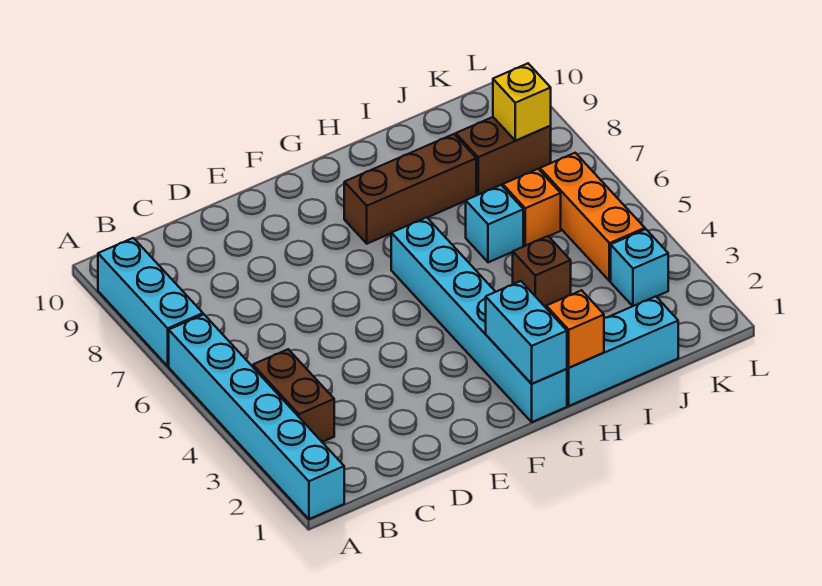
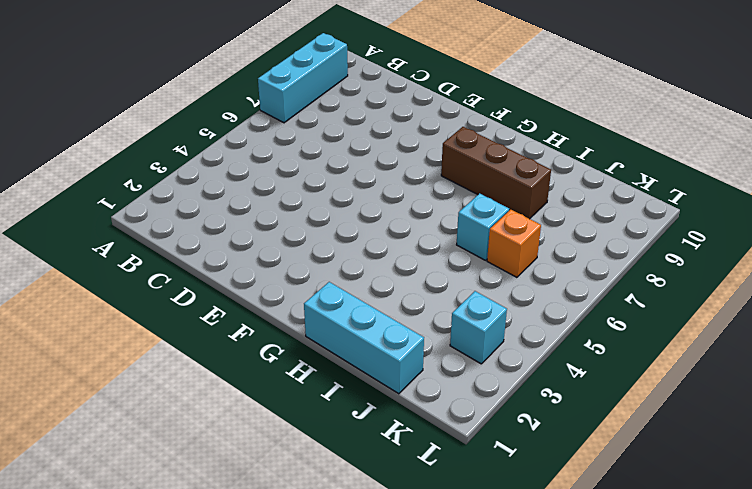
none -> cyan brick A1:A6 level 1
none -> brown brick B3:B4 level 1
none -> cyan brick G1:G6 level 1

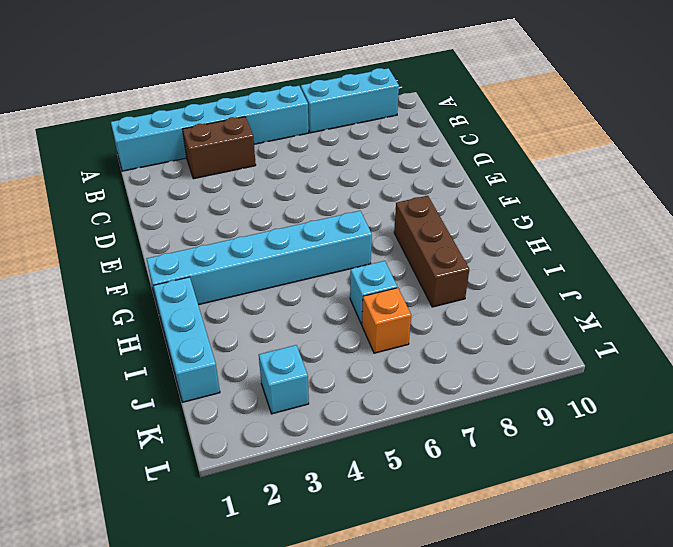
none -> brown brick I4 level 1
none -> brown brick J8:K8 level 1
none -> orange brick K4:K6 level 1

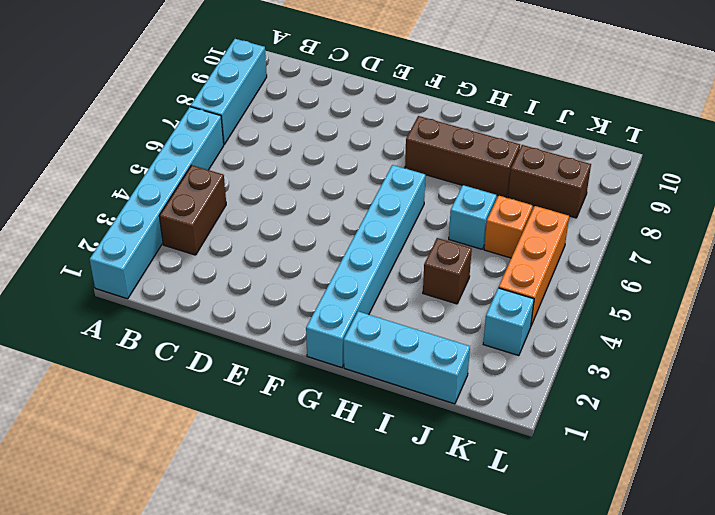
none -> cyan brick G1:G2 level 2
none -> orange brick H1 level 2
none -> yellow brick K8 level 2

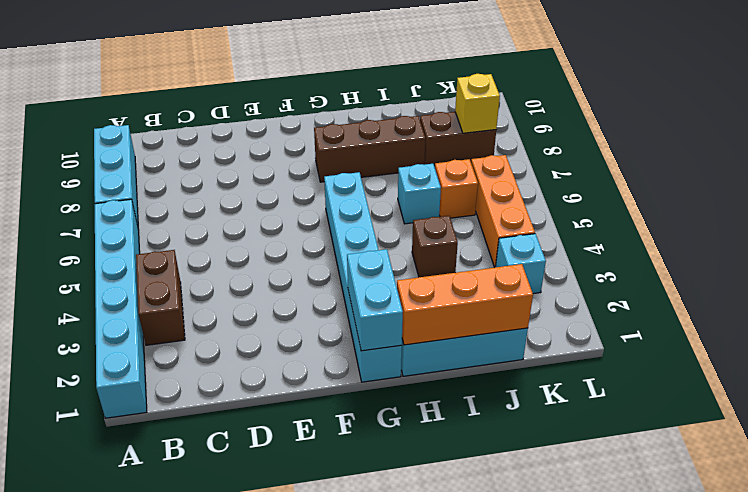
orange brick H1:J1 level 2 -> orange brick H1 level 2

